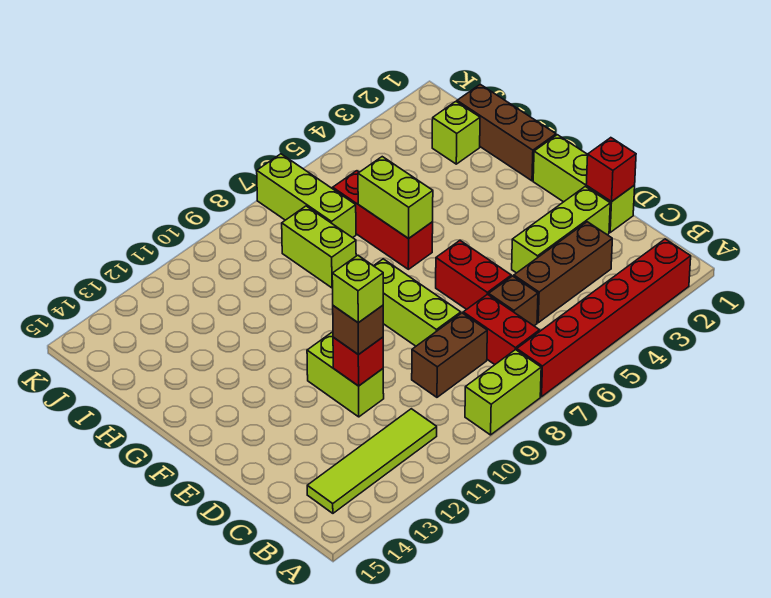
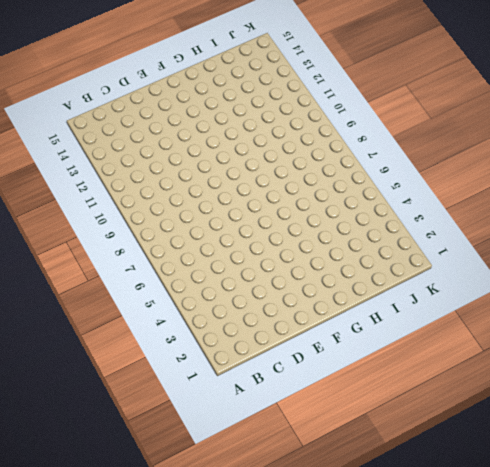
none -> red brick A2:A7 level 1
none -> lime brick A8:A9 level 1
none -> red brick B7:C7 level 1

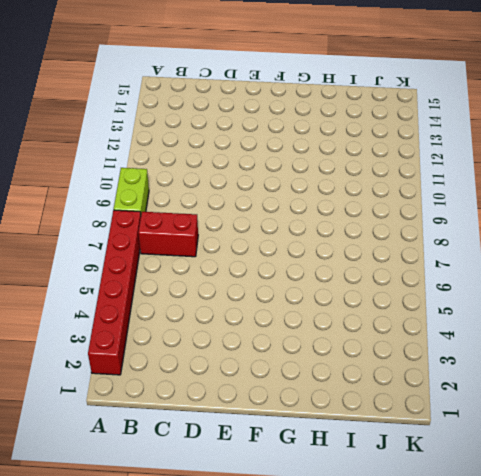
none -> lime tile B11:B14 level 1
none -> brown brick C3:C5 level 1
none -> brown brick C6 level 1

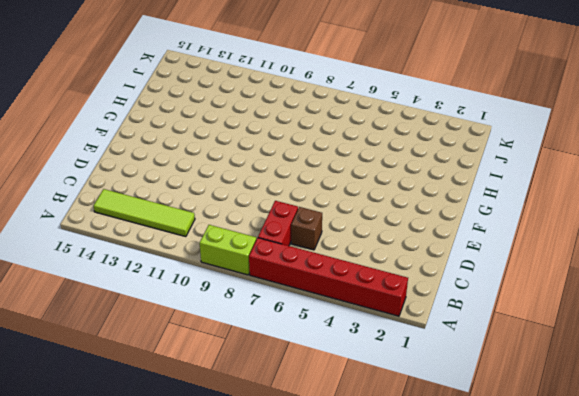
none -> brown brick C3:C5 level 1
none -> brown brick C8:C9 level 1
none -> lime brick D1:F1 level 1

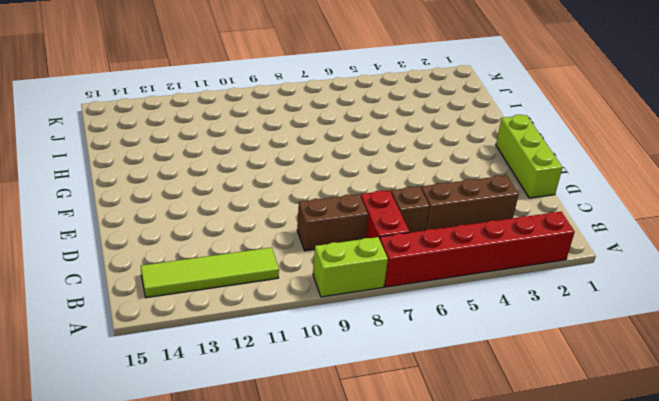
none -> lime brick D2:D4 level 1
none -> red brick D6:E6 level 1
none -> lime brick D8:F8 level 1

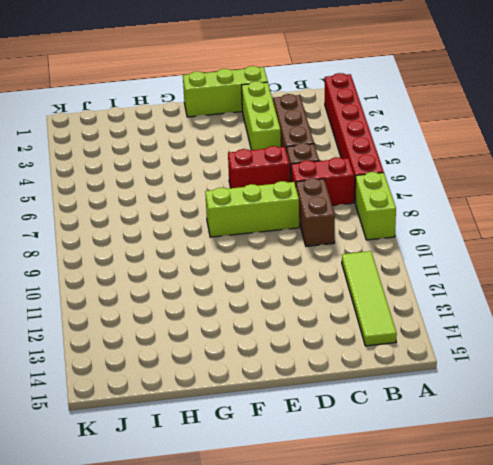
none -> lime brick D11:E11 level 1
none -> brown brick G1:I1 level 1
none -> red brick G6:I6 level 1

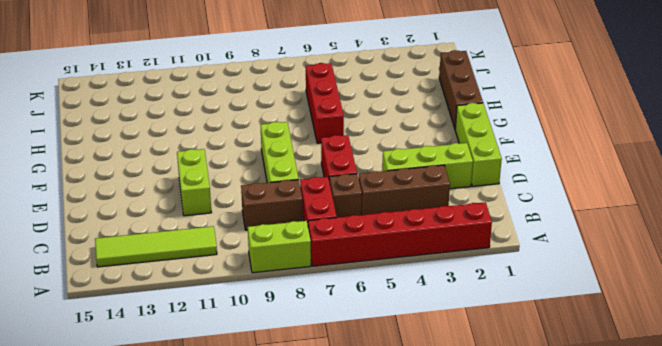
none -> lime brick H8:I8 level 1
none -> lime brick I2 level 1
none -> lime brick I7:K7 level 1

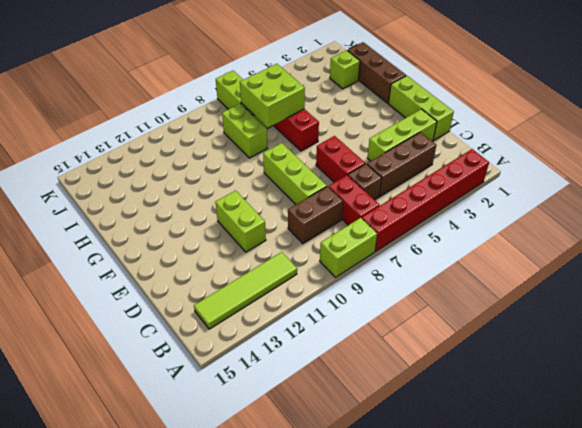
lime brick H6:I7 level 2 -> lime brick G6:H6 level 2
none -> red brick D1 level 2
none -> red brick D11 level 2
none -> brown brick D11 level 3

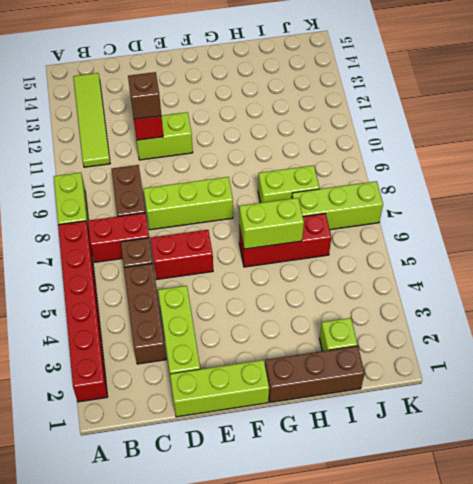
none -> red brick D1 level 2
none -> lime brick D11 level 4

